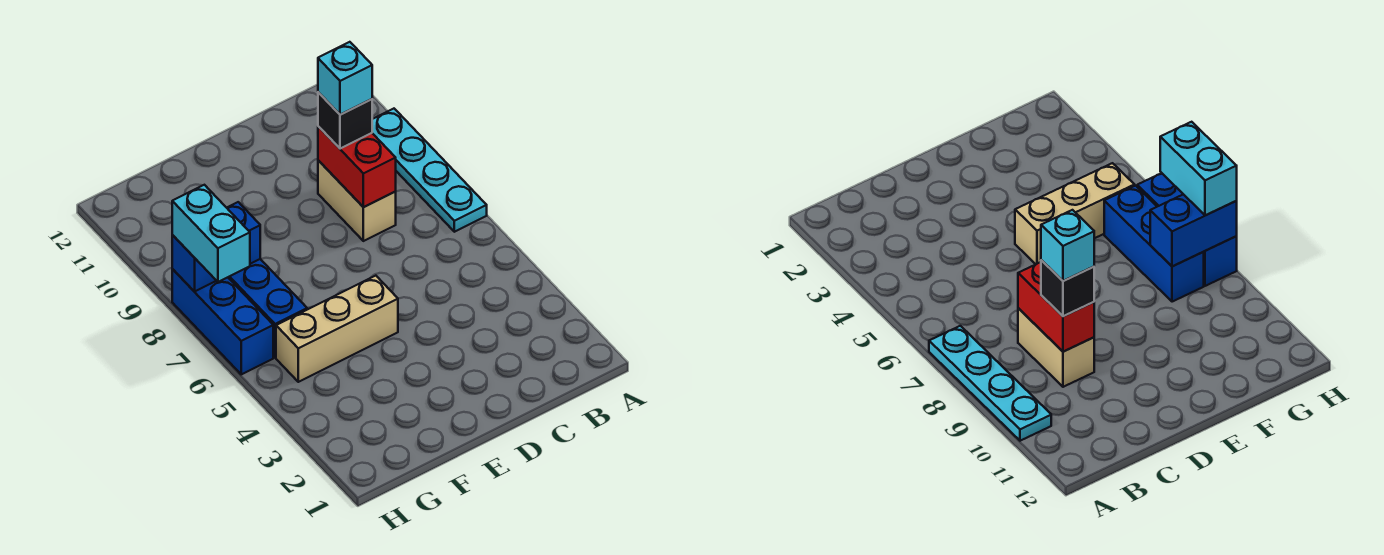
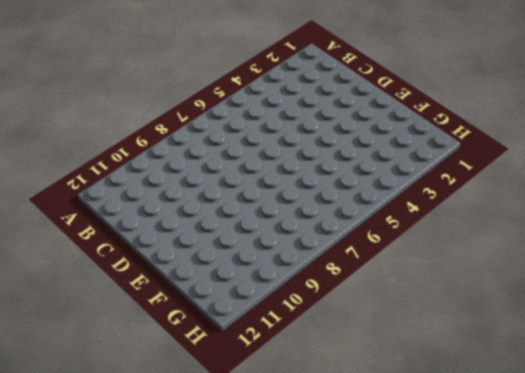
none -> cyan plate A7:A10 level 1
none -> tan brick C8:C9 level 1

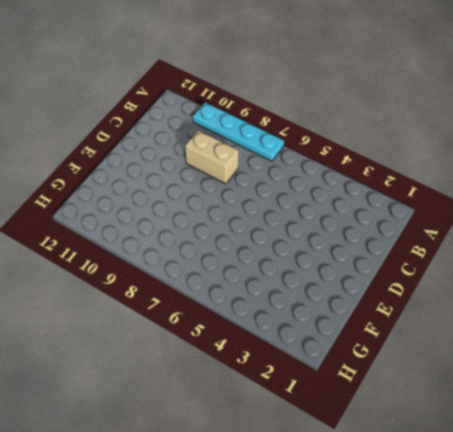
none -> tan brick E5:G5 level 1
none -> blue brick G6:G8 level 1

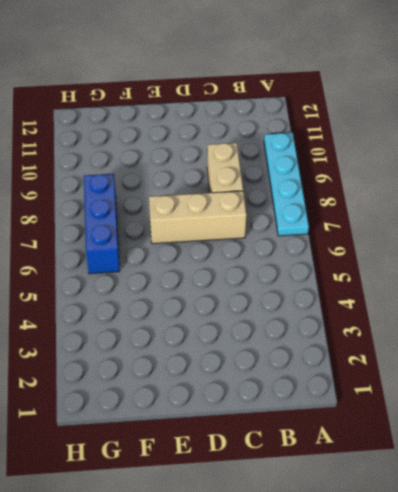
tan brick C7:E7 level 1 -> tan brick E5:G5 level 1
none -> blue brick H6:H8 level 1
none -> red brick C8:C9 level 2

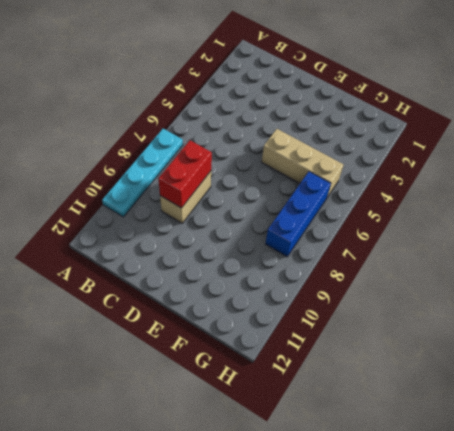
none -> blue brick H6:H8 level 1
none -> blue brick G8:H8 level 2

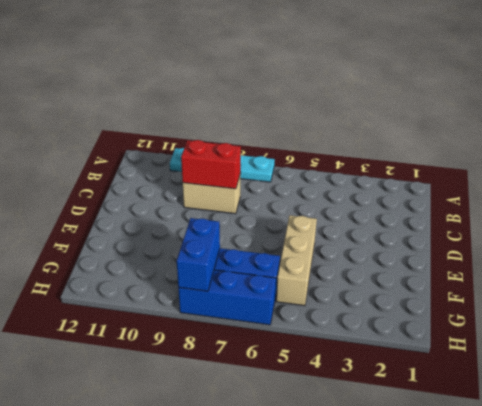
none -> black brick C9 level 3
none -> cyan brick H7:H8 level 3

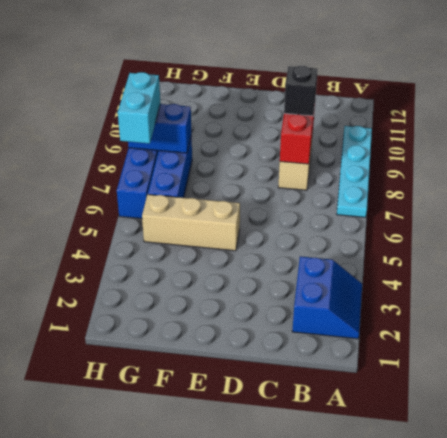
blue slope A2:B3 level 1 top B -> none
none -> cyan brick C9 level 4

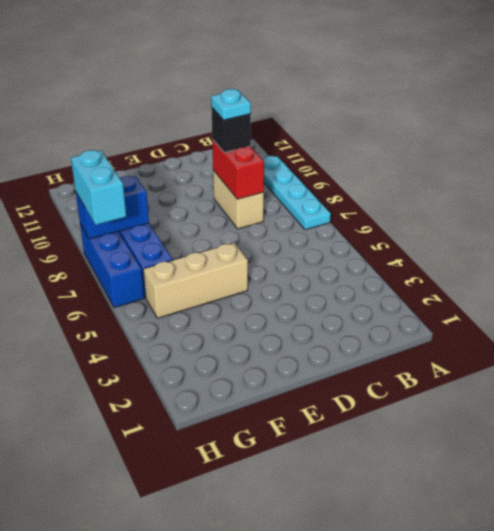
cyan plate C9 level 4 -> cyan brick C9 level 4

